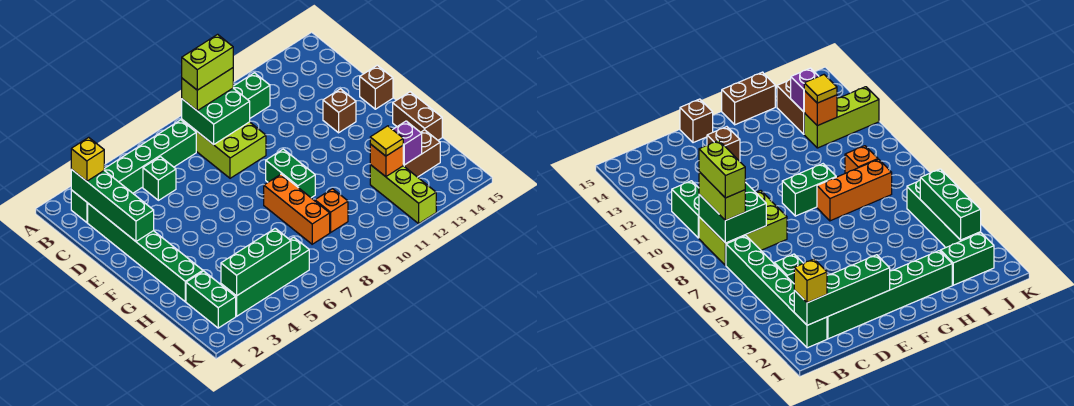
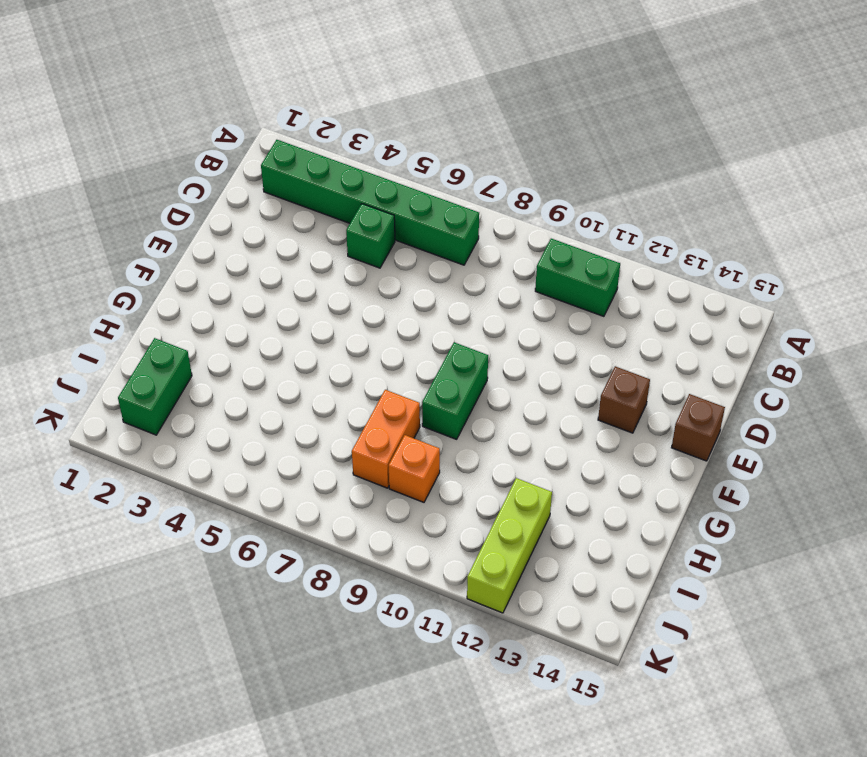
orange brick H8:I8 level 1 -> orange brick G8:I8 level 1
none -> lime brick B8:D9 level 1
none -> green brick C2:H2 level 1
none -> brown brick G15:H15 level 1

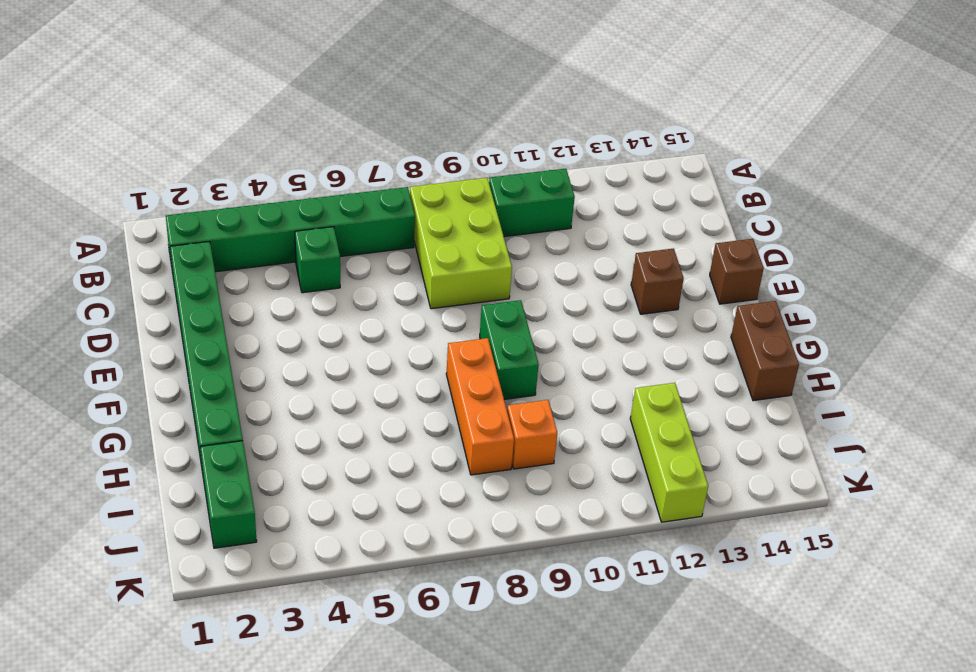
none -> brown brick I13:I14 level 1
none -> green brick J3:J6 level 1
none -> green brick B2:E2 level 2

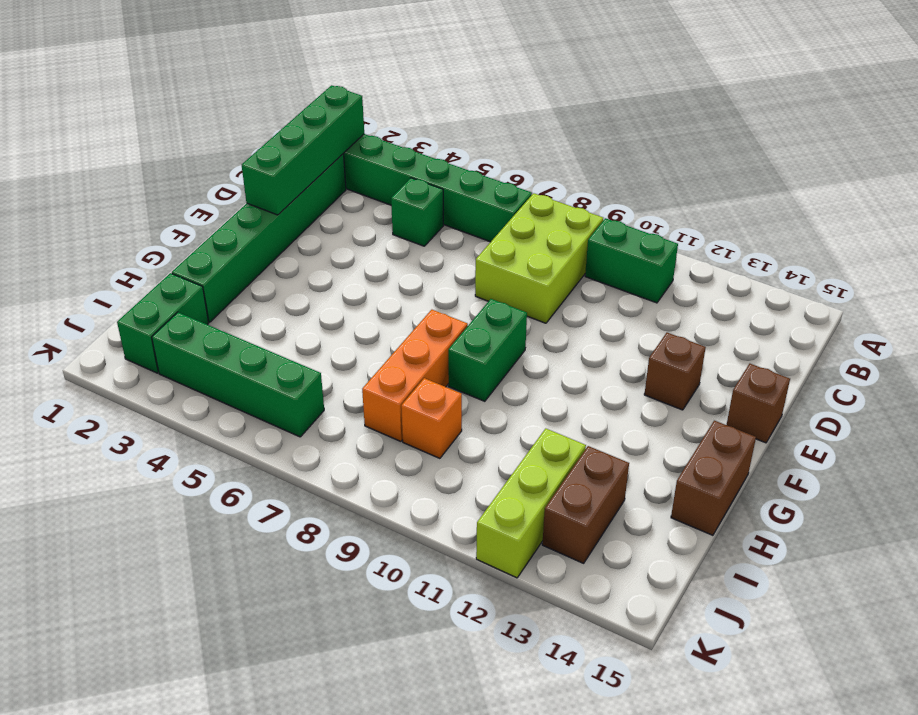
brown brick I13:J13 level 1 -> brown brick I13:I14 level 1
none -> green brick B8:C9 level 2
none -> orange brick I12 level 2
none -> purple brick I13 level 2

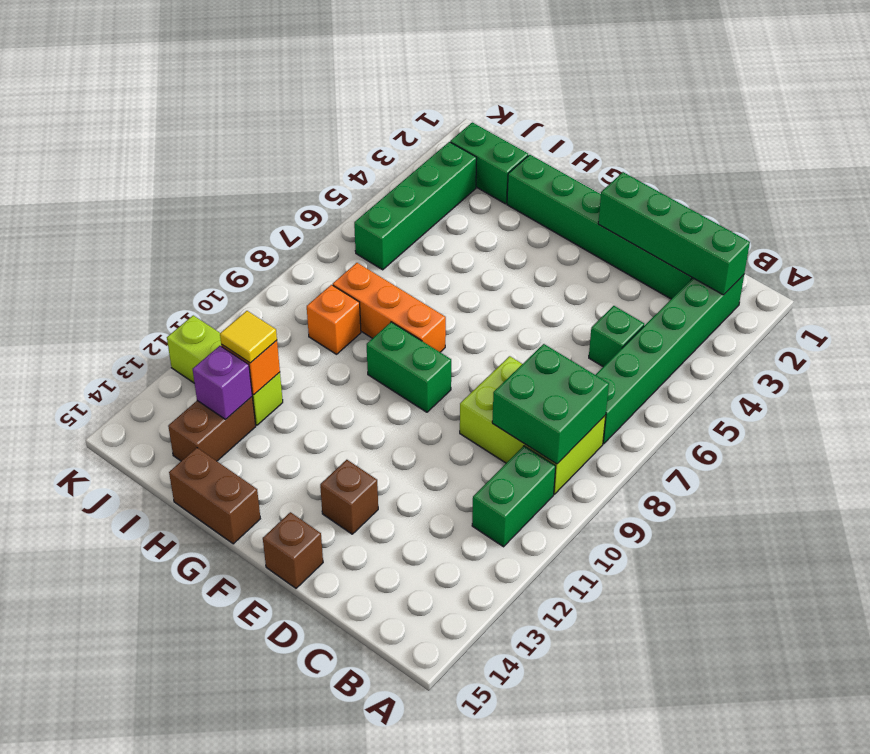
none -> green brick J3:J5 level 2
none -> yellow brick B2 level 3
none -> lime brick B8:B9 level 3

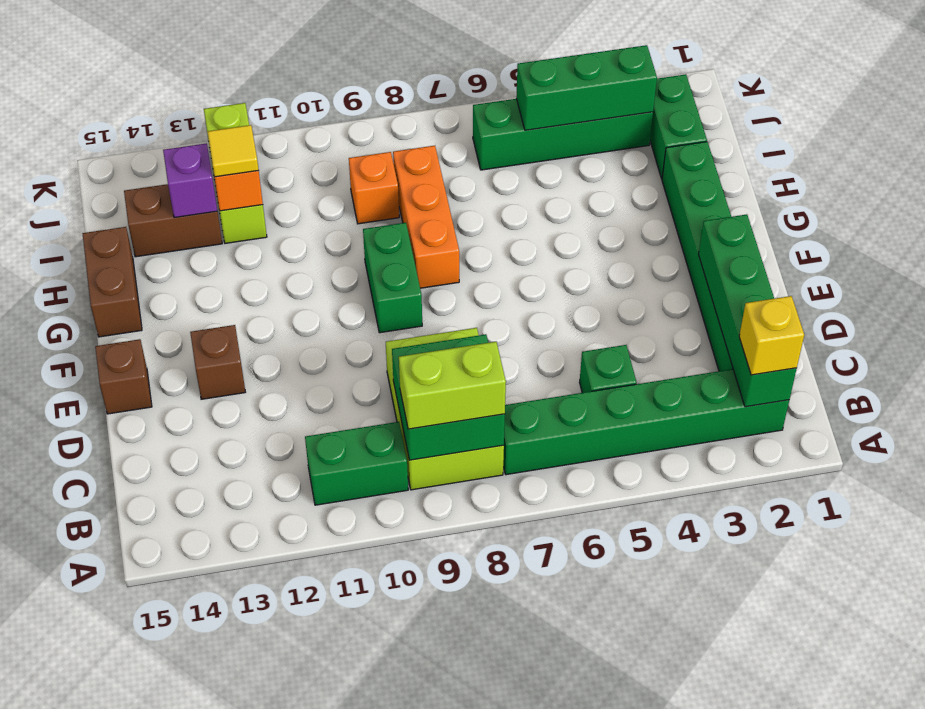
none -> lime brick B8:B9 level 4

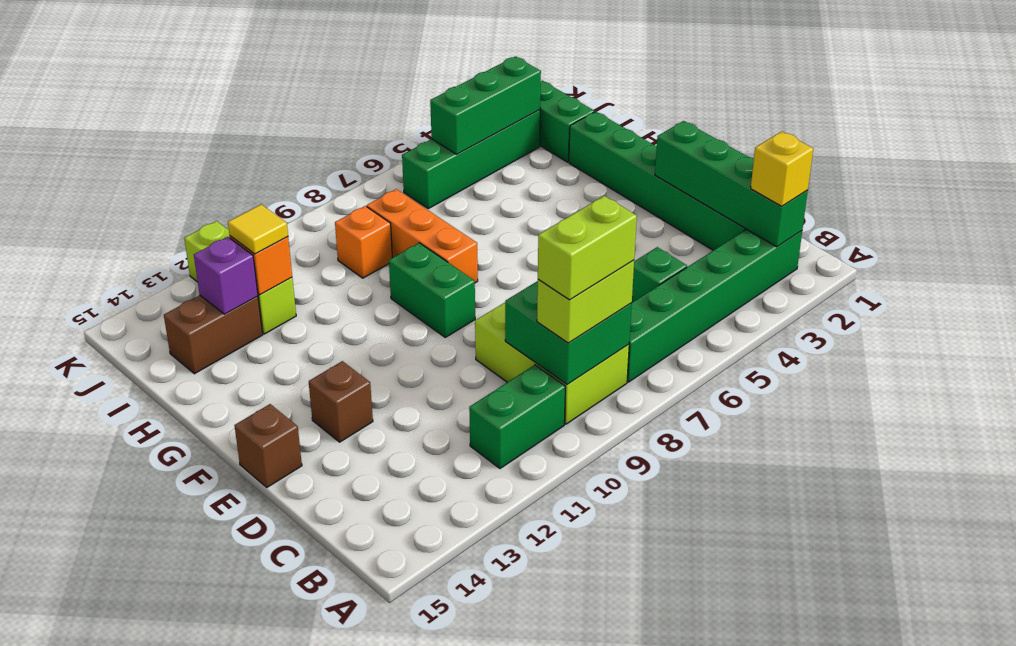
none -> brown brick G15:H15 level 1

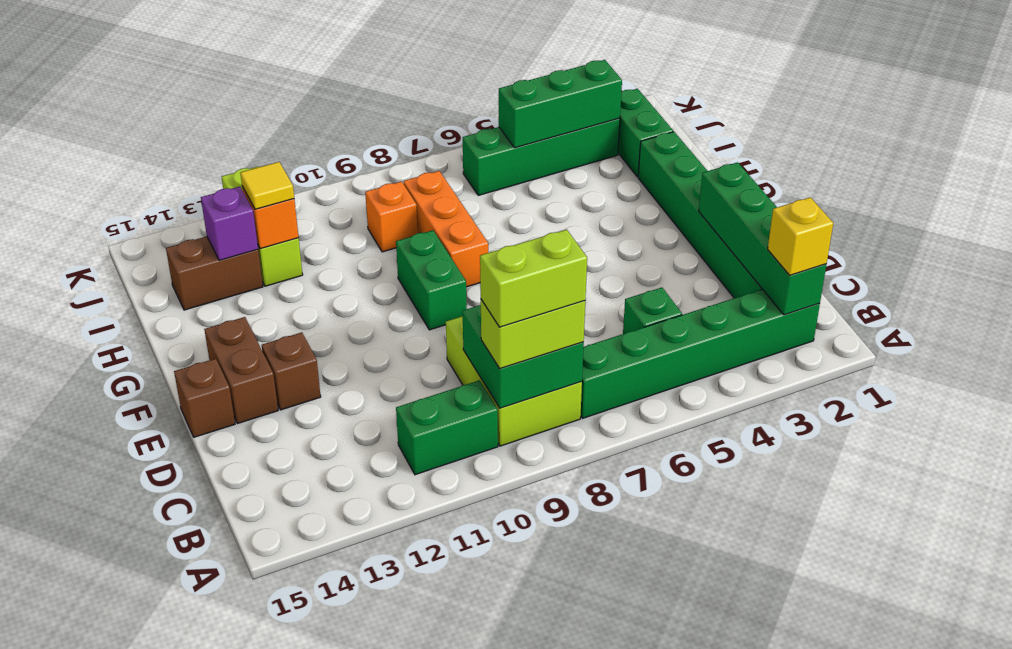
brown brick E14:F14 level 1 -> brown brick G15:H15 level 1

